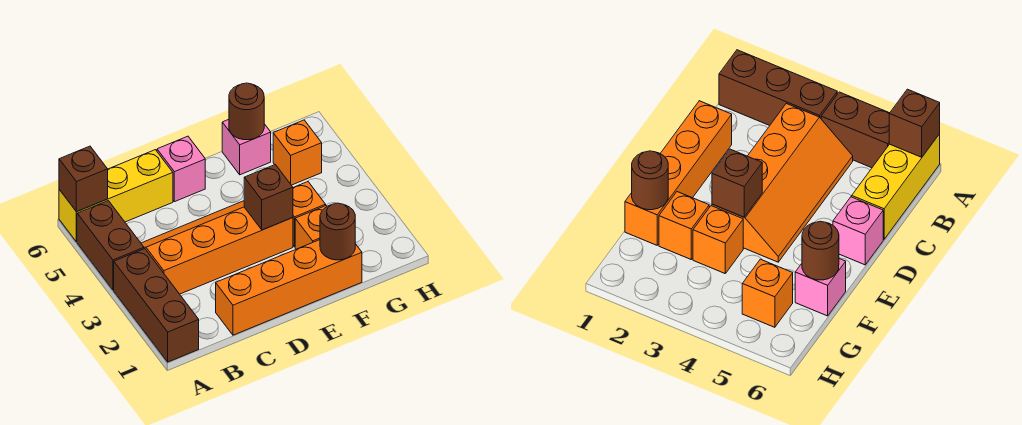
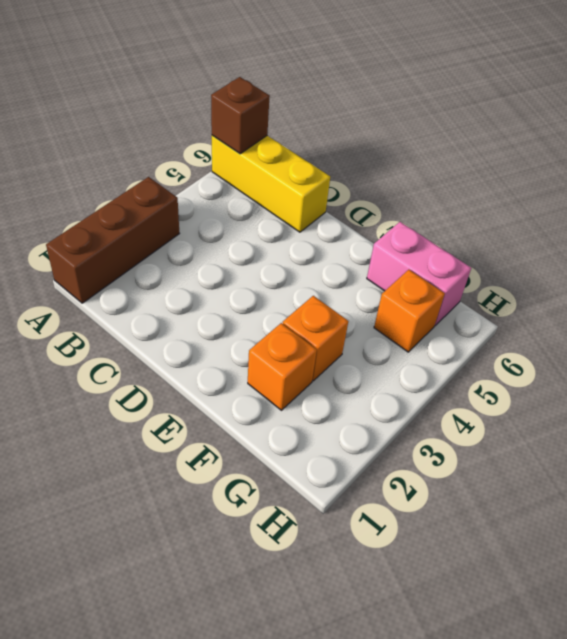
pink brick F6:G6 level 1 -> pink brick F6 level 1
none -> brown brick A4:A5 level 1
none -> orange slope B3:E4 level 1 top 3
none -> orange brick C1:F1 level 1

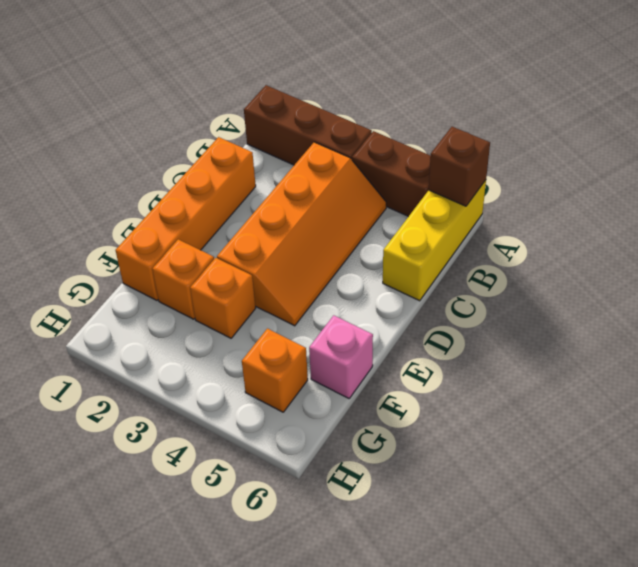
none -> pink brick D6 level 1
none -> brown brick E3 level 2
none -> brown round brick F1 level 2

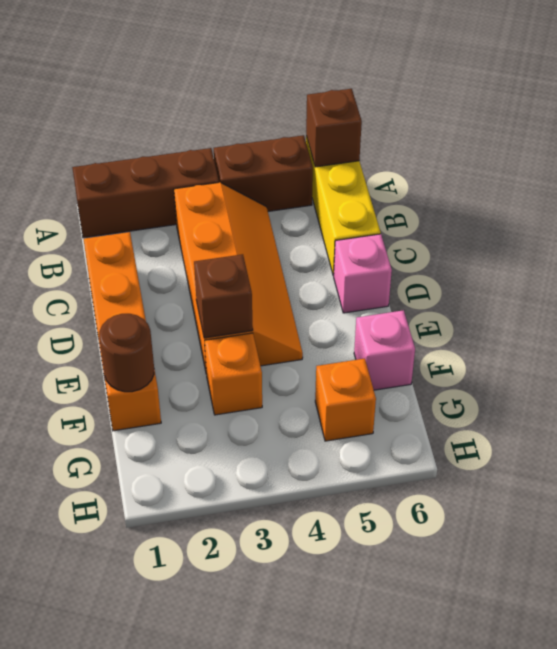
none -> orange brick F2 level 1
none -> brown round brick F6 level 2

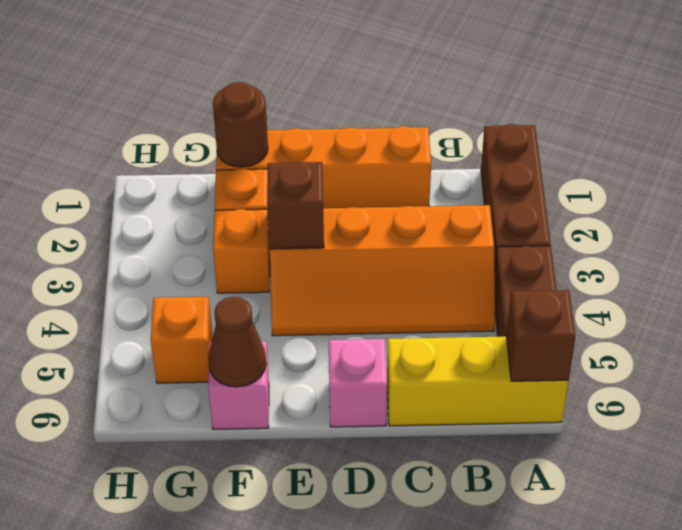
brown cone F6 level 2 -> brown round brick F6 level 2

